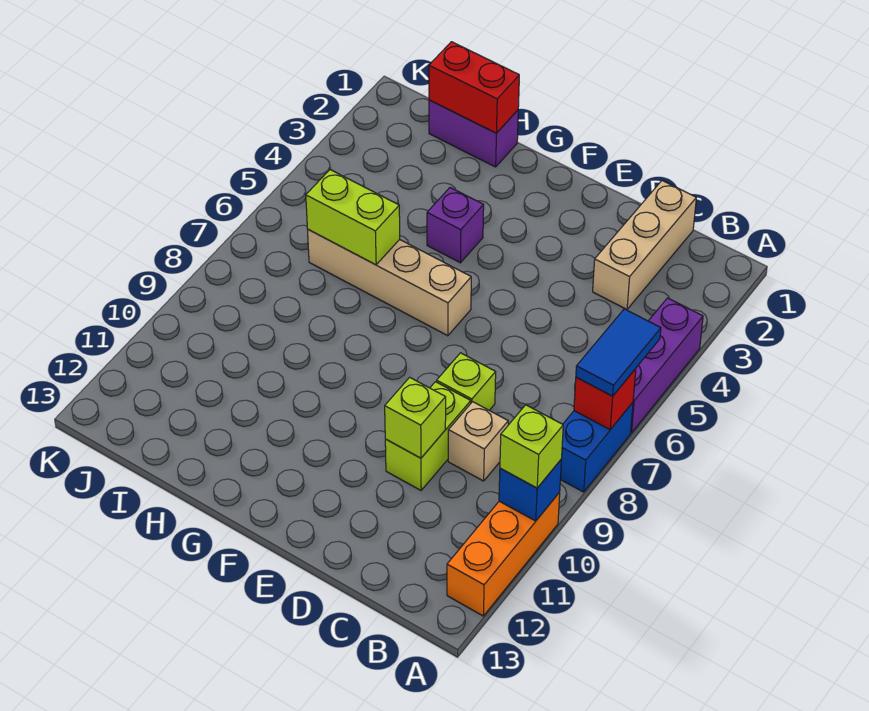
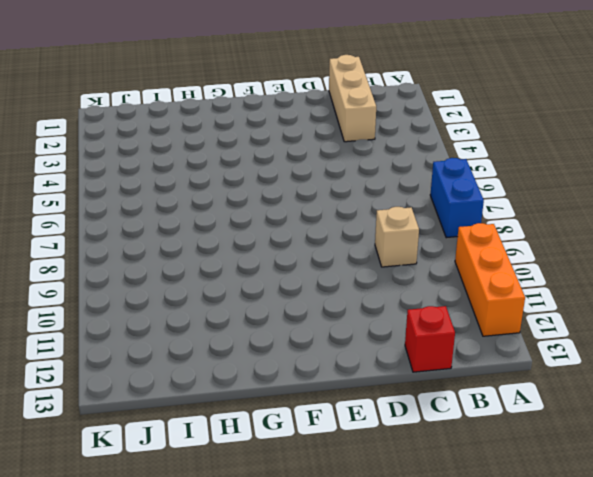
red brick C13 level 1 -> red brick A7 level 2
none -> purple brick A4:A6 level 1
none -> lime brick D8 level 1
none -> lime brick D9:D10 level 1

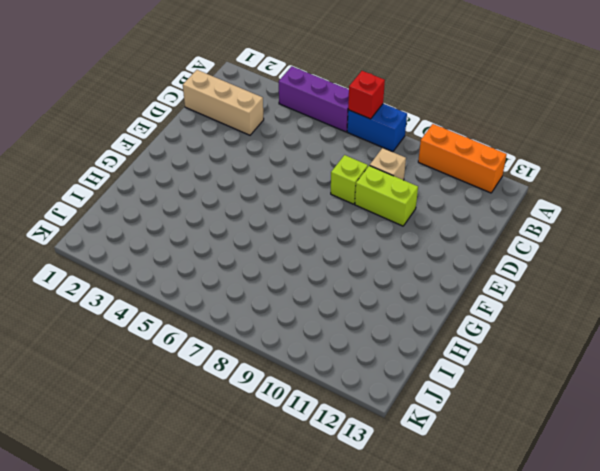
none -> tan brick F6:I6 level 1
none -> purple brick G4 level 1
none -> purple brick H1:I1 level 1

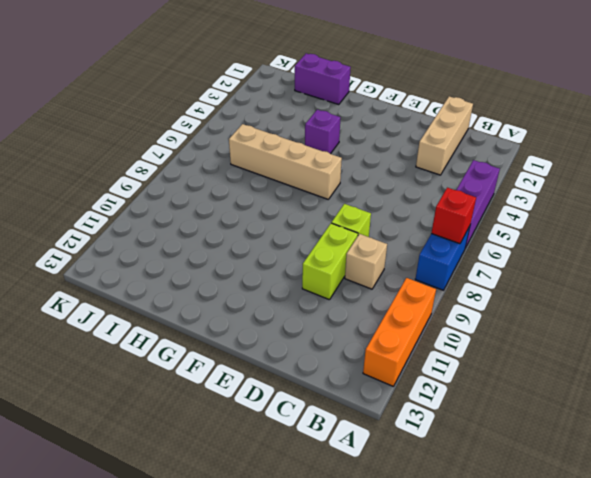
none -> blue brick A10 level 2
none -> lime brick D10 level 2
none -> red brick H1:I1 level 2

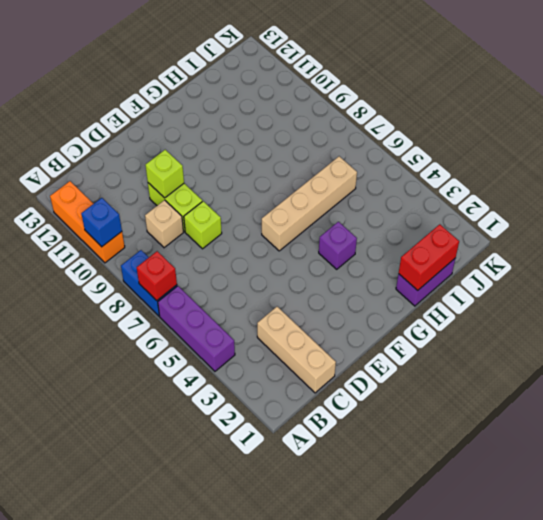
none -> lime brick H6:I6 level 2
none -> blue tile A6:A7 level 3
none -> lime brick A10 level 3

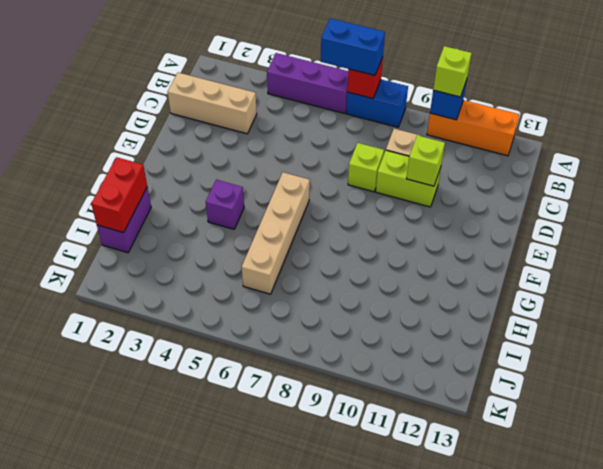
blue brick A6:A7 level 3 -> blue tile A6:A7 level 3
none -> lime brick H6:I6 level 2

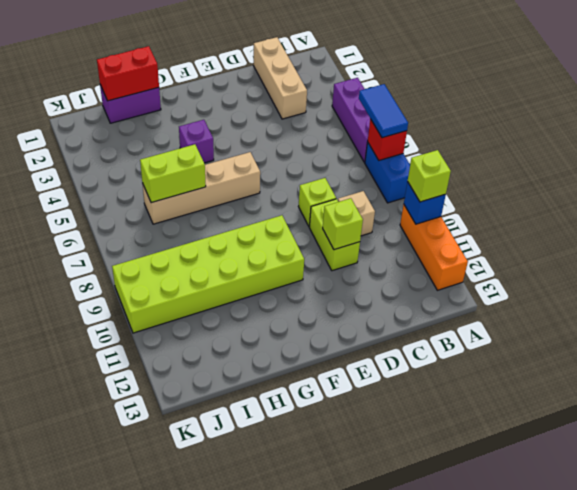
lime brick F9:K10 level 1 -> none

